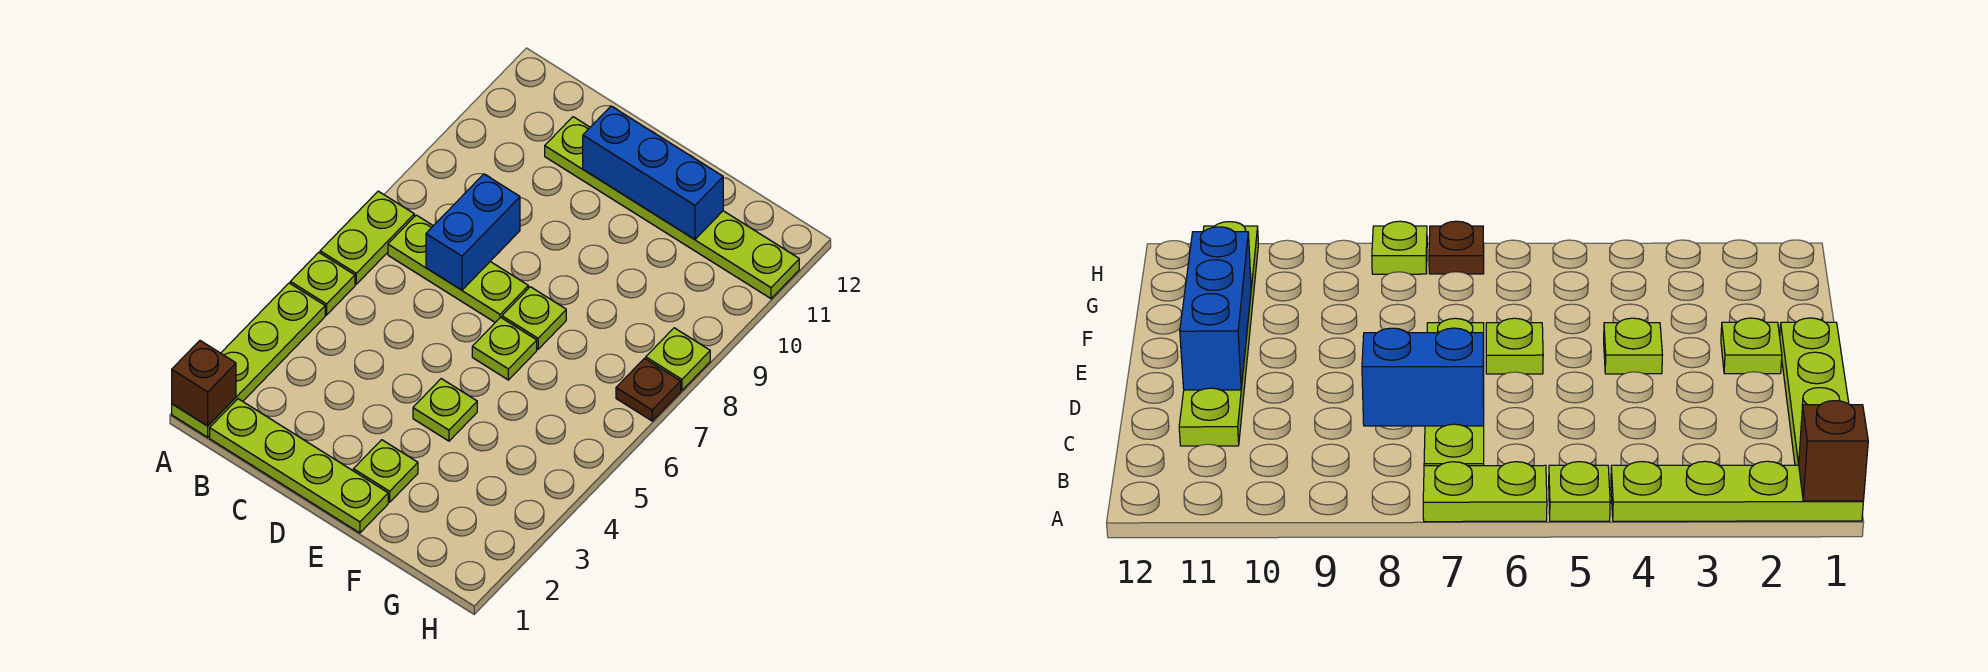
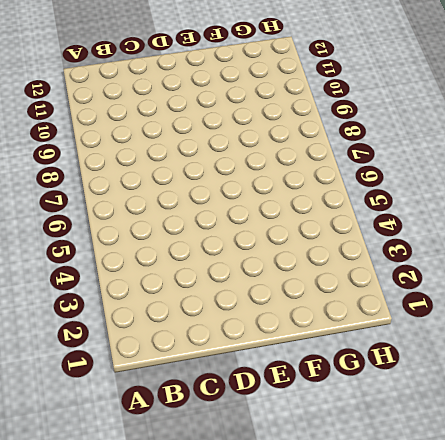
none -> lime plate A1:A4 level 1
none -> lime plate A5 level 1
none -> lime plate A6:A7 level 1

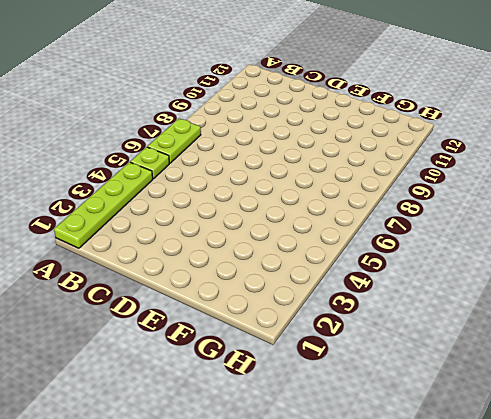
none -> lime plate B1:E1 level 1
none -> lime plate B7:D7 level 1
none -> lime plate C11:H11 level 1

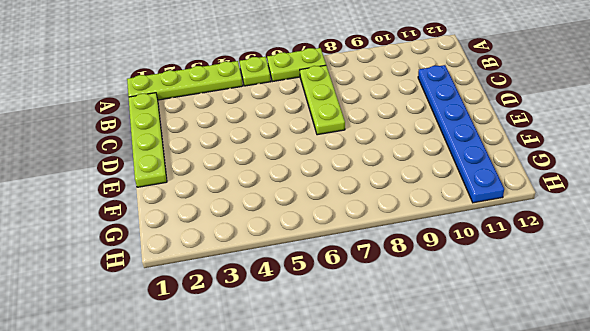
blue plate C11:H11 level 1 -> lime plate C11:H11 level 1
none -> lime plate E2 level 1
none -> lime plate E4 level 1
none -> lime plate E6 level 1

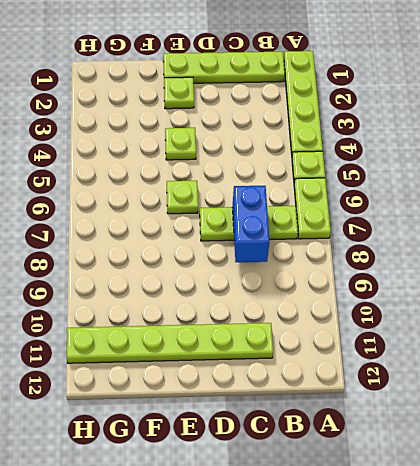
none -> lime plate E7 level 1
none -> brown plate H7 level 1
none -> lime plate H8 level 1

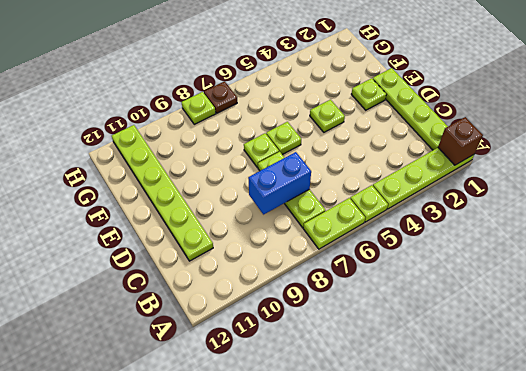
none -> blue brick D11:F11 level 2

